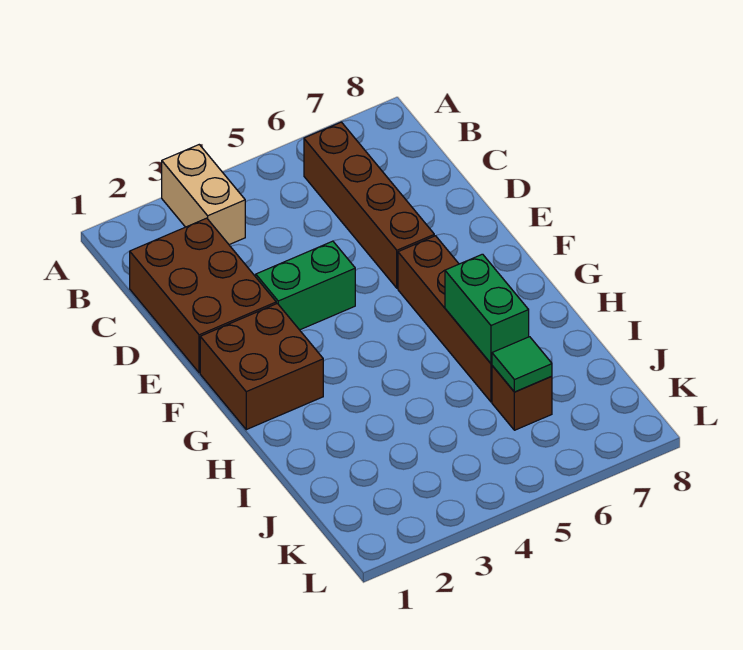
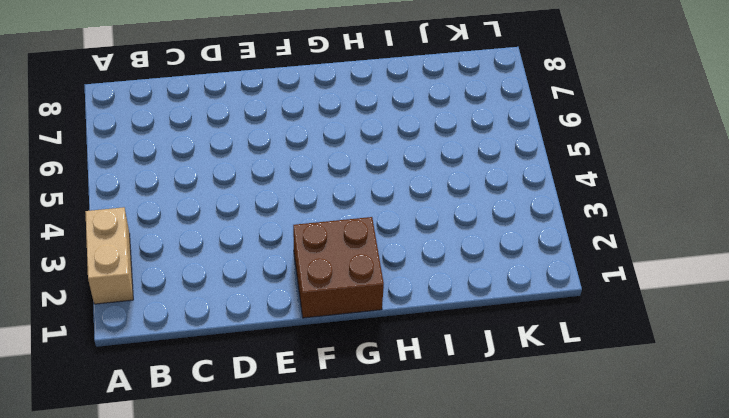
tan brick A2:A3 level 1 -> tan brick A3:B3 level 1
none -> brown brick B6:E6 level 1
none -> brown brick C1:E2 level 1

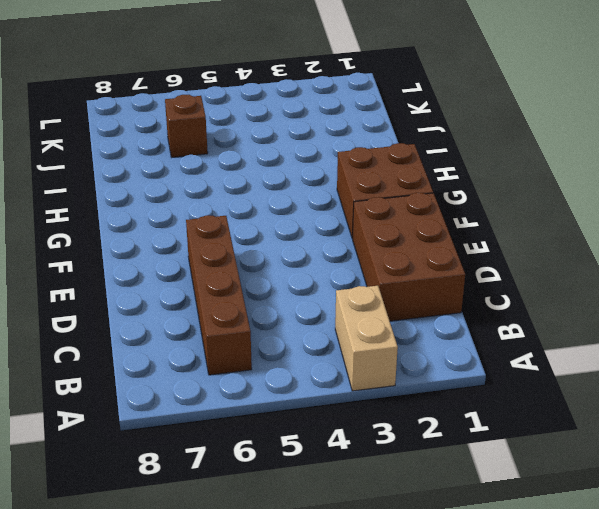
none -> green brick E3:E4 level 1
none -> brown brick F6:I6 level 1

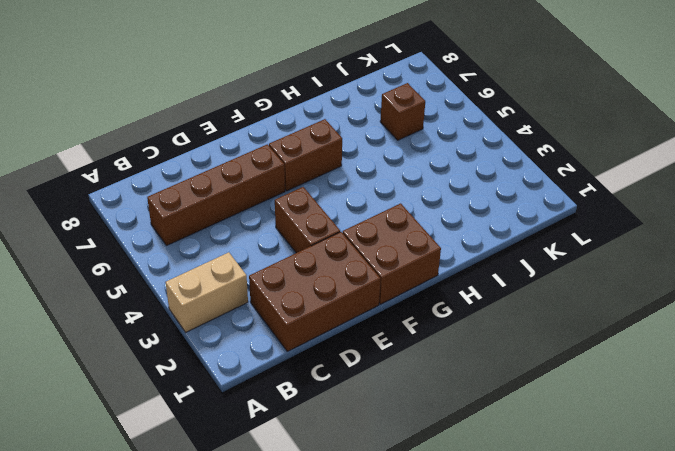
brown brick E3:E4 level 1 -> green brick E3:E4 level 1
brown brick F6:G6 level 1 -> brown brick F6:I6 level 1
none -> green brick H6:I6 level 2
none -> green tile J6 level 2

